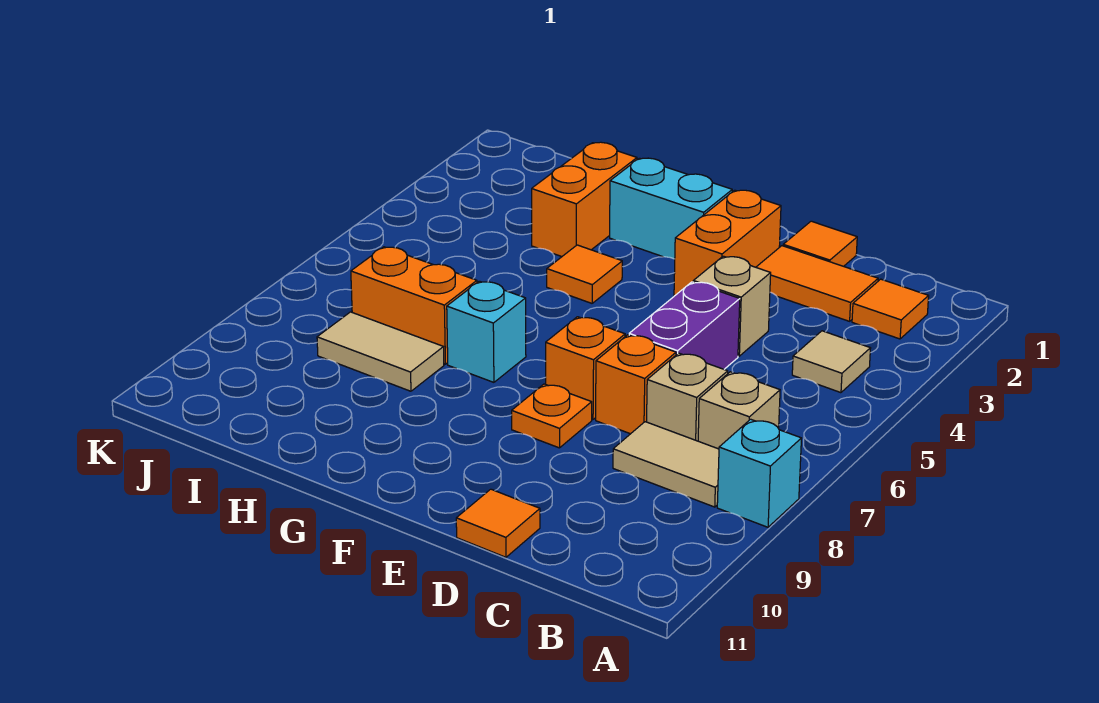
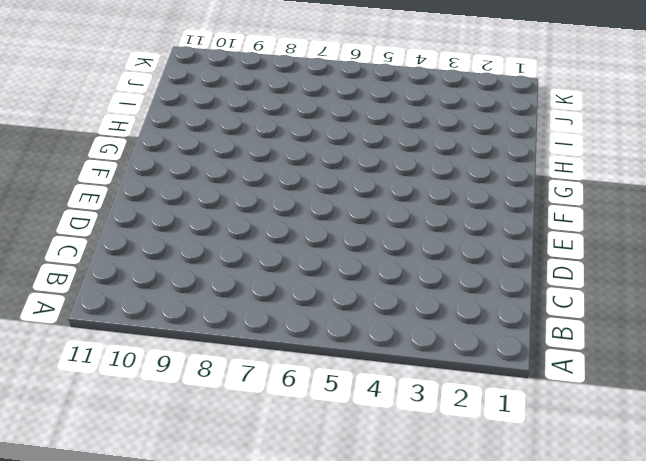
none -> cyan brick A8 level 1
none -> orange tile B2 level 1
none -> tan tile B4 level 1

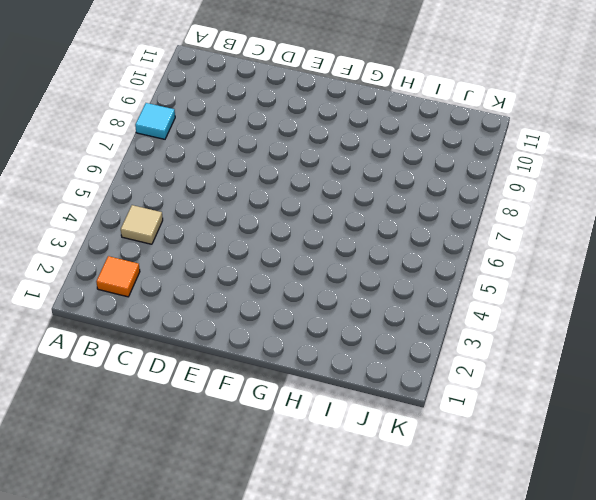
cyan tile A8 level 1 -> cyan brick A8 level 1
none -> tan brick B7 level 1
none -> tan tile B8:C8 level 1
none -> orange tile C2:D2 level 1

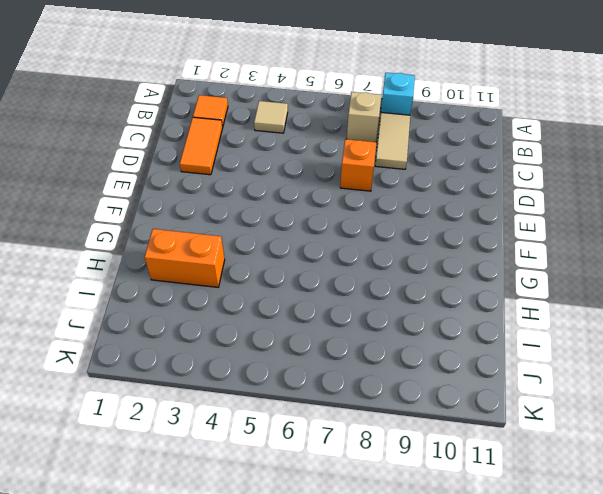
none -> tan brick C7 level 1
none -> orange tile D1 level 1
none -> tan brick D4 level 1

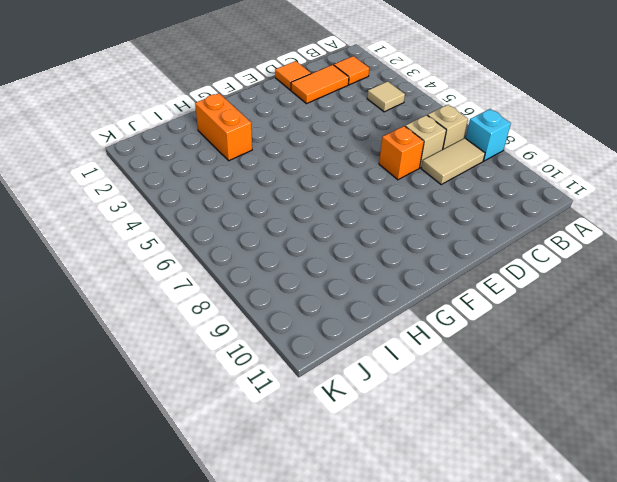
none -> tan brick D4 level 1
none -> purple brick D5:D6 level 1
none -> orange tile D11 level 1

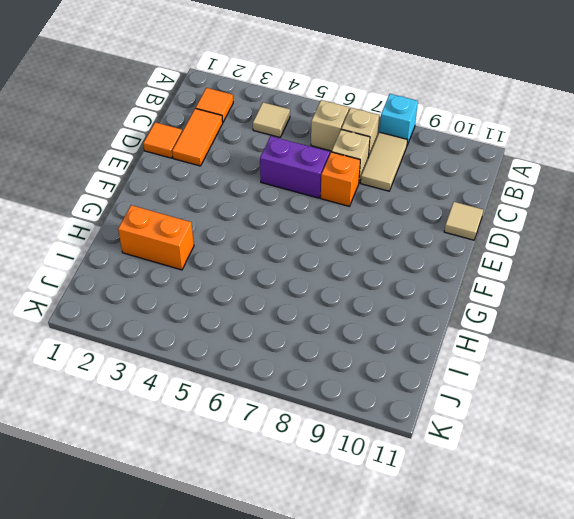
tan brick B6 level 1 -> tan brick D4 level 1
tan tile D11 level 1 -> orange tile D11 level 1
none -> orange brick E2:E3 level 1
none -> orange brick E7 level 1
none -> orange plate E8 level 1

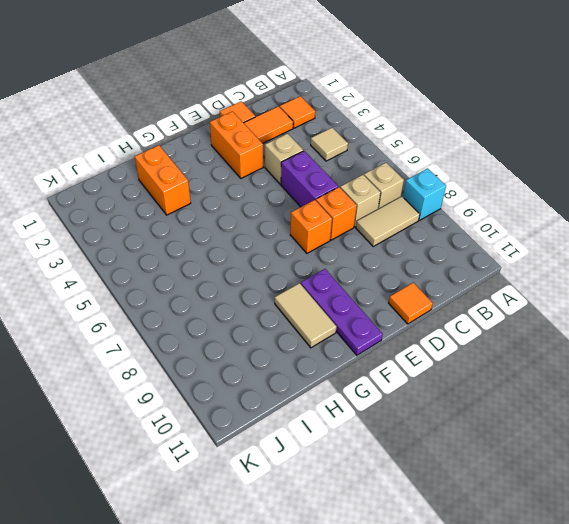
purple plate F9:F11 level 1 -> none
tan tile G9:G10 level 1 -> tan tile H8:I8 level 1
none -> orange plate E8 level 1
none -> cyan brick F2:G2 level 1
none -> orange tile G4 level 1

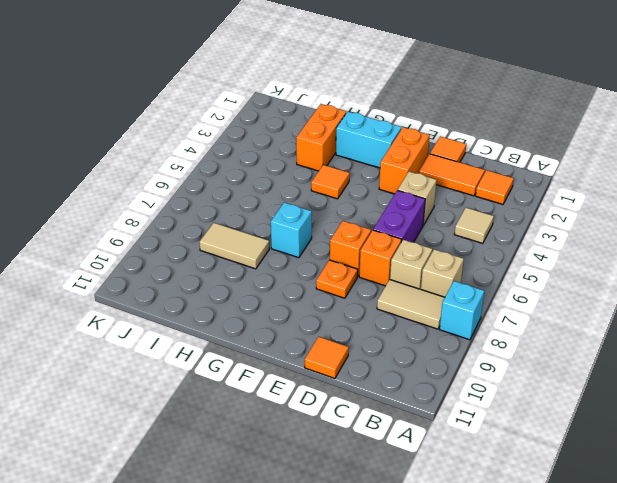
none -> orange brick H7:I7 level 1

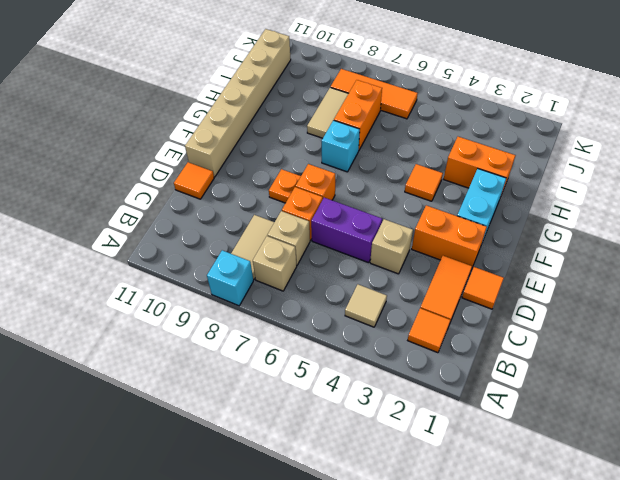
tan brick E11:J11 level 1 -> none
orange tile J6:J8 level 1 -> none

